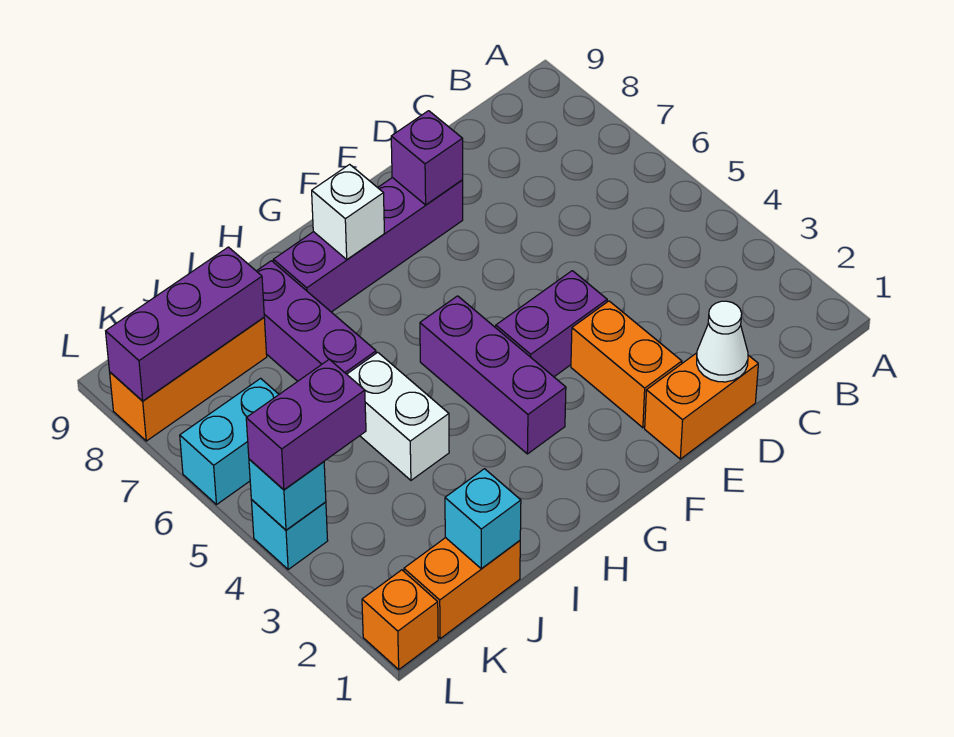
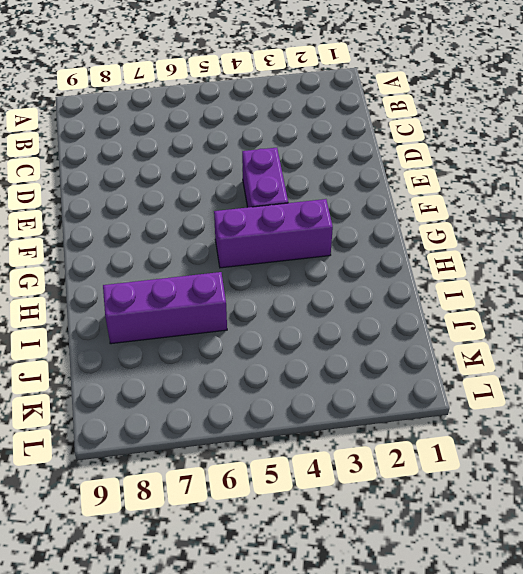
none -> orange brick D1:E1 level 1
none -> orange brick E2:E3 level 1
none -> purple brick E8:H8 level 1

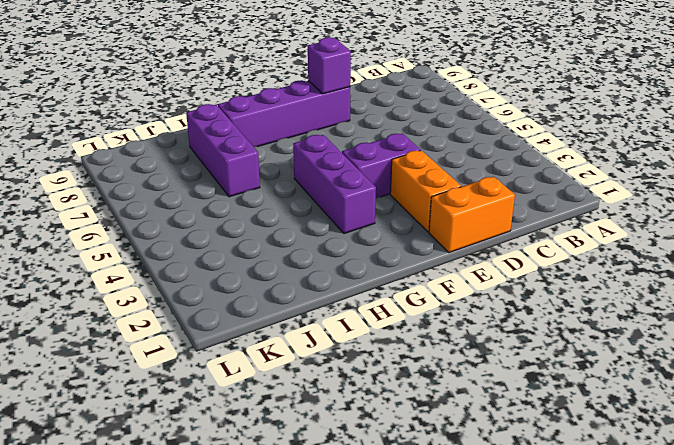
none -> white brick I4:I5 level 1
none -> orange brick J1:K1 level 1
none -> orange brick J8:L8 level 1

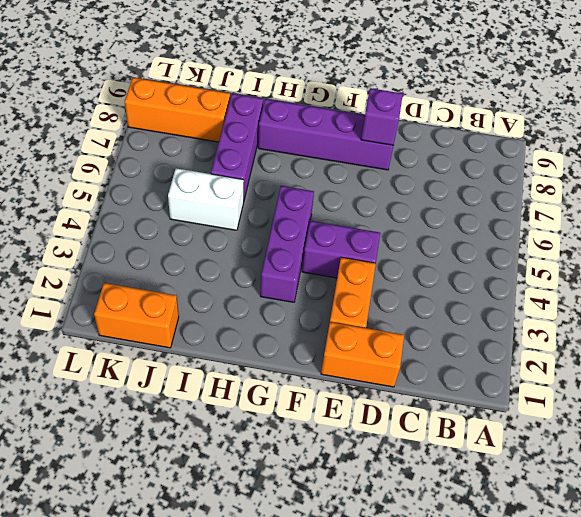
white brick I5:J5 level 1 -> white brick I4:I5 level 1
none -> cyan brick K6:L6 level 1
none -> orange brick L1 level 1
none -> cyan brick L4 level 1

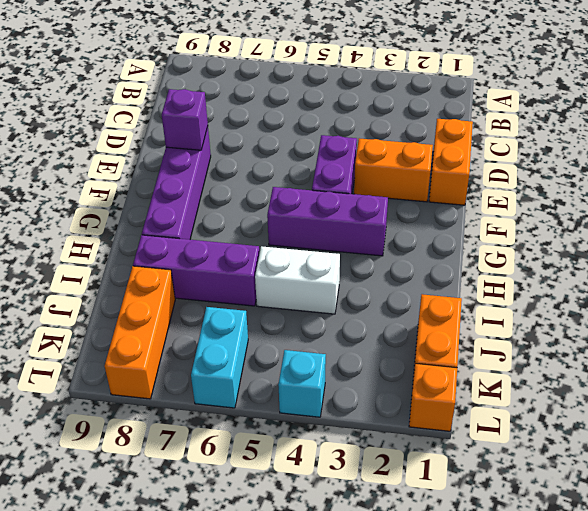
none -> white cone D1 level 2
none -> white brick G8 level 2
none -> cyan brick J1 level 2

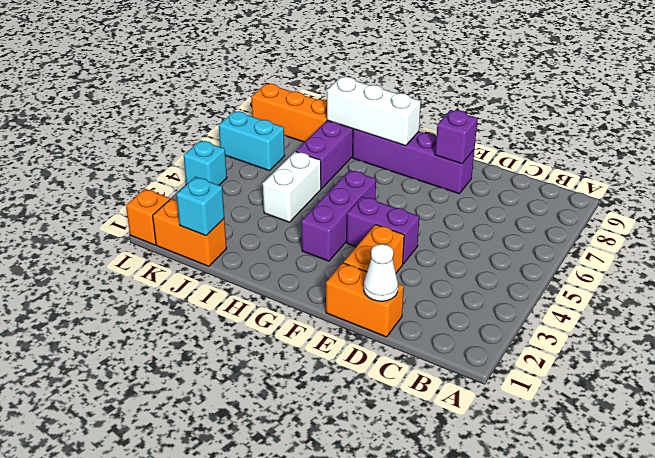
white brick G8:I8 level 2 -> white brick G8 level 2
none -> purple brick J8:L8 level 2
none -> cyan brick L4 level 2
none -> purple brick K4:L4 level 3

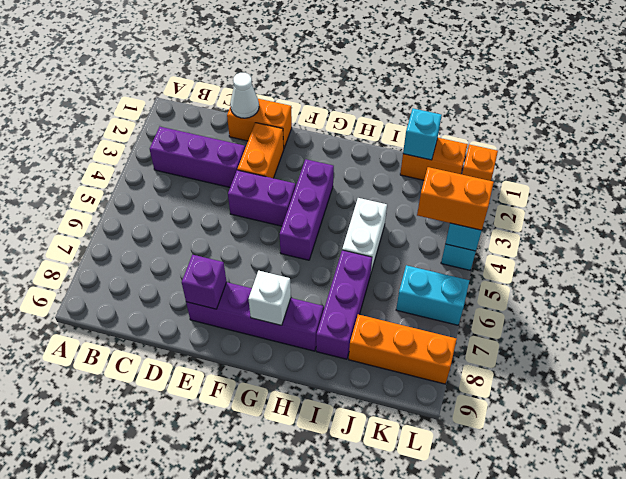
purple brick B3:D3 level 1 -> purple brick J8:L8 level 2
orange brick K4:L4 level 3 -> purple brick K4:L4 level 3

